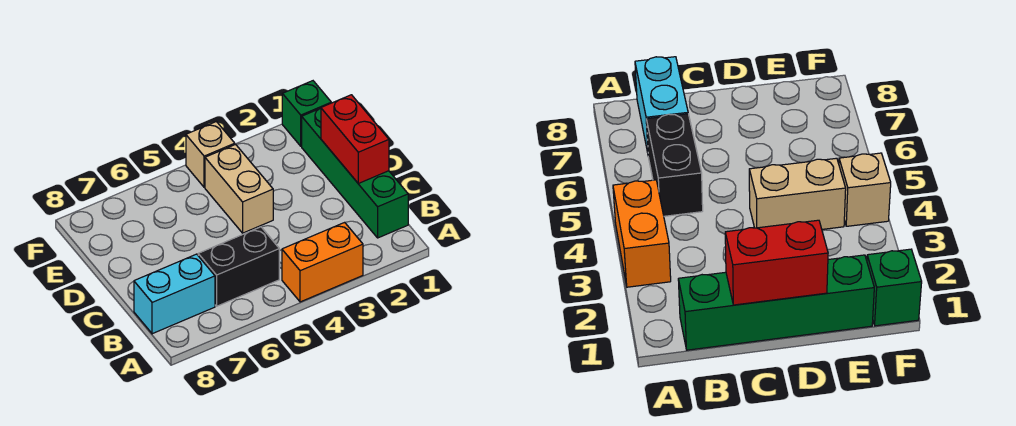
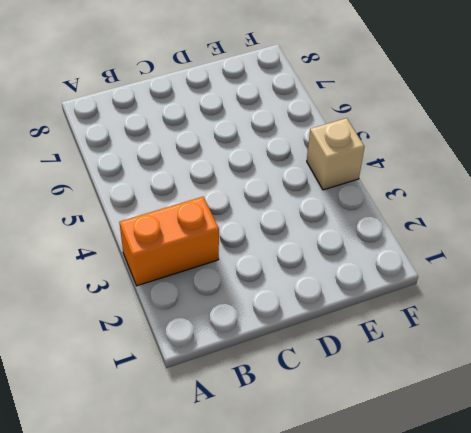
orange brick A3:B3 level 1 -> orange brick A3:A4 level 1
none -> green brick B1:E1 level 1
none -> black brick B5:B6 level 1

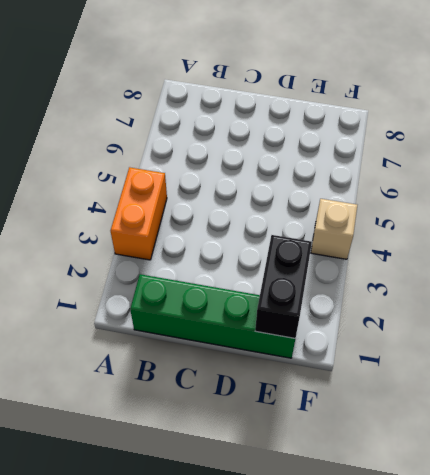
black brick E1:E2 level 2 -> black brick B5:B6 level 1
none -> cyan brick B7:B8 level 1
none -> tan brick D4:E4 level 1

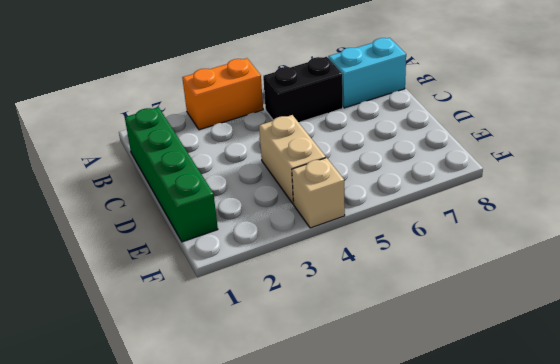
none -> green brick F1 level 1
none -> red brick C1:D1 level 2

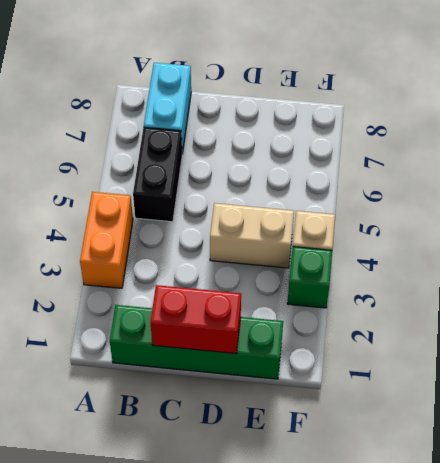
green brick F3 level 1 -> green brick F1 level 1

